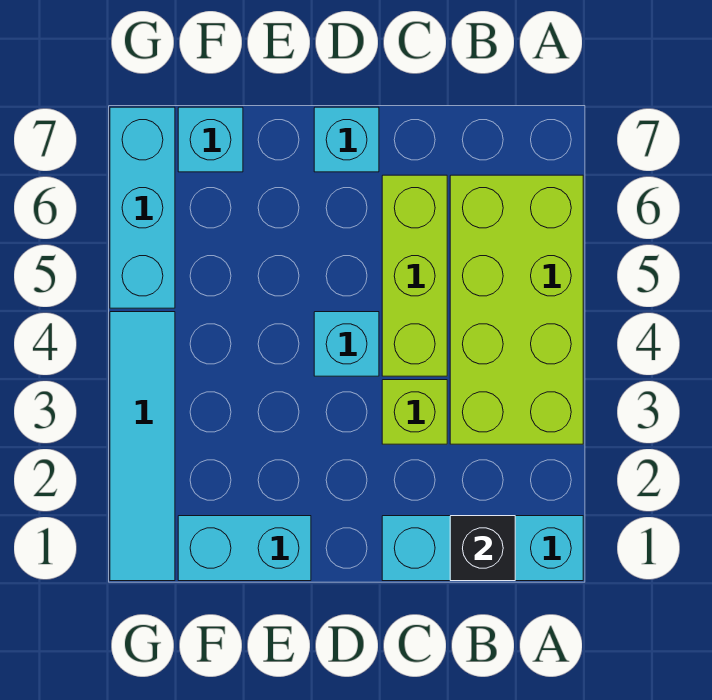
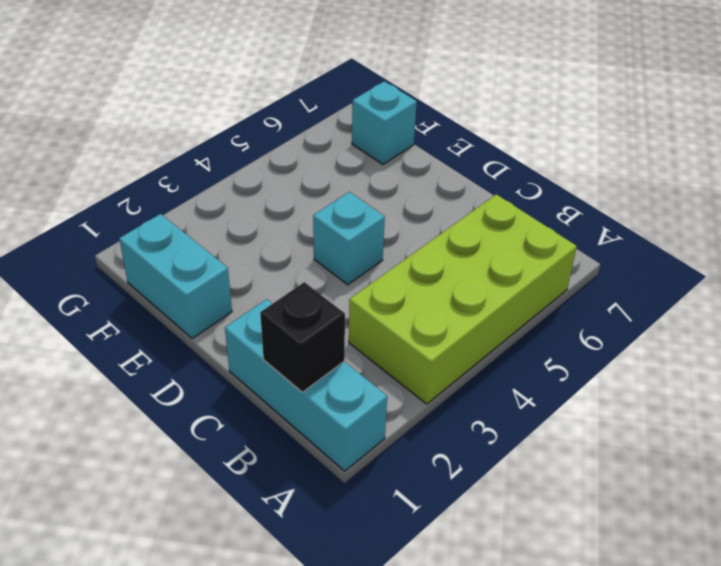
none -> lime brick C3 level 1
none -> lime brick C4:C6 level 1

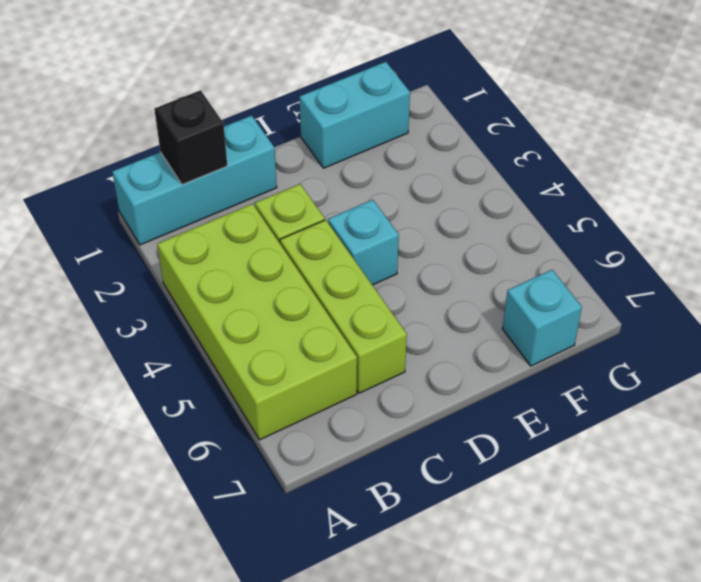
none -> cyan brick D7 level 1
none -> cyan tile G1:G4 level 1

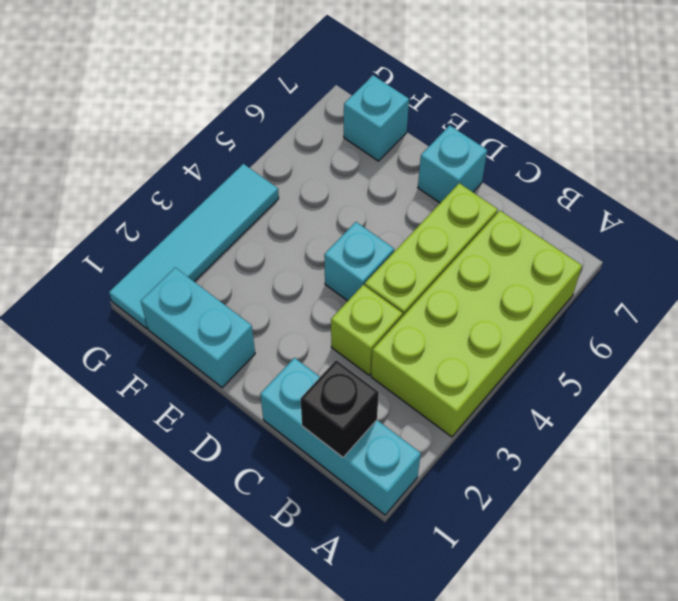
none -> cyan brick G5:G7 level 1

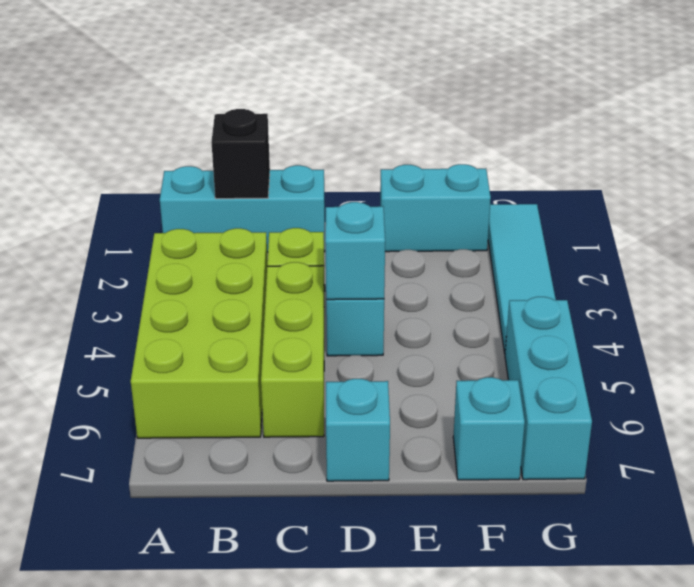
cyan brick D4 level 2 -> none

